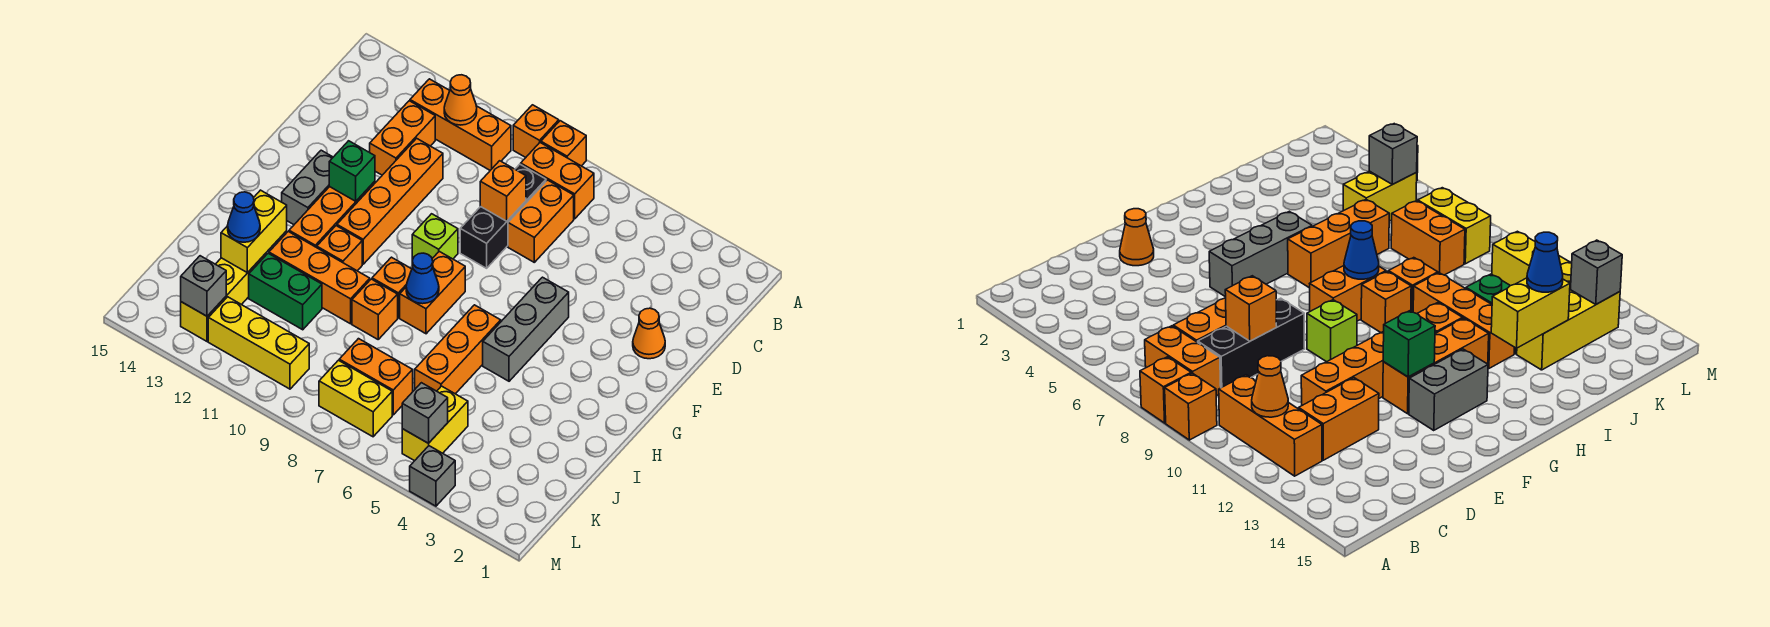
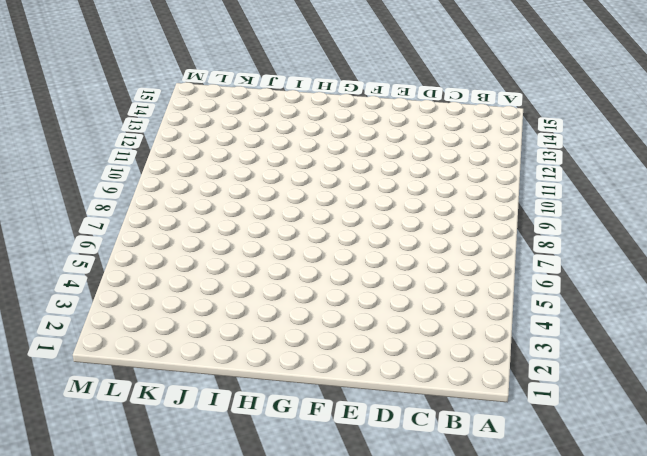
none -> orange brick A8 level 1
none -> orange brick A9 level 1
none -> orange brick B7:B8 level 1
none -> orange brick B10:B12 level 1

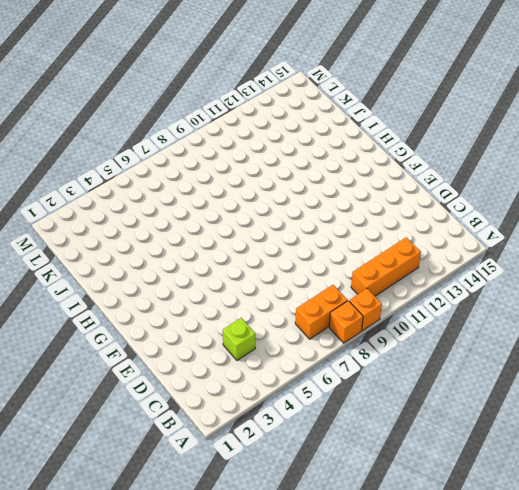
lime brick C4 level 1 -> lime brick F9 level 1
none -> orange brick C7:D7 level 1
none -> black brick C8:E8 level 1
none -> orange brick C12:D12 level 1
none -> orange brick D11:G11 level 1

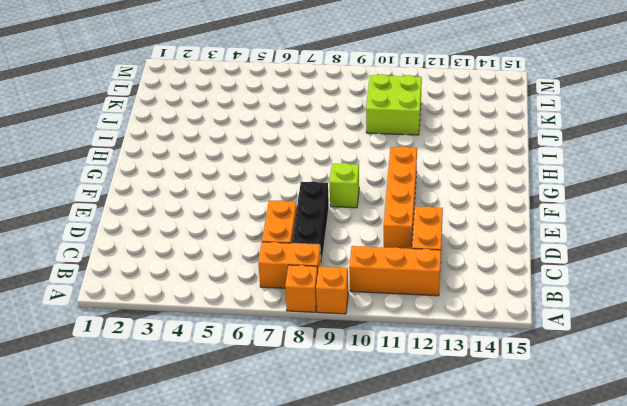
lime brick J10:K11 level 1 -> green brick J11:J12 level 1
none -> orange cone E2 level 1
none -> grey brick F5:H5 level 1
none -> orange brick F12:H12 level 1
none -> grey brick F13:G13 level 1

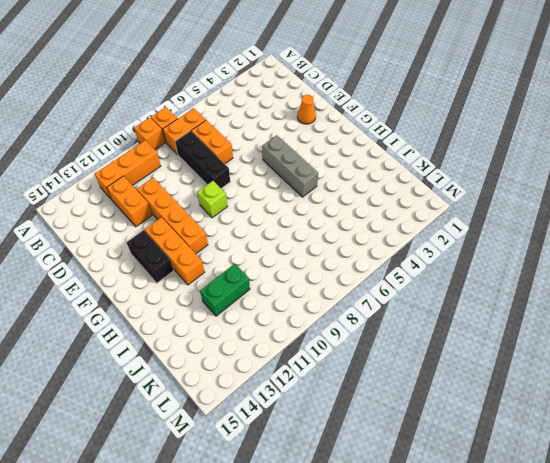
black brick F13:G13 level 1 -> grey brick F13:G13 level 1
none -> orange brick G8:H8 level 1
none -> orange brick H6:J6 level 1
none -> orange brick H9 level 1
none -> orange brick H11 level 1

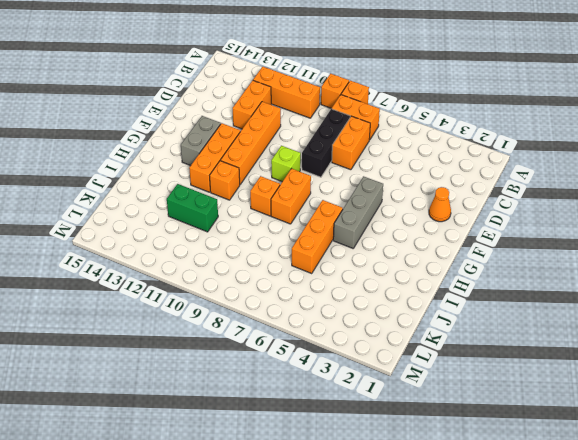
none -> orange brick I9 level 1
none -> orange brick I10:I12 level 1
none -> yellow brick J13:L13 level 1
none -> yellow brick K5:L5 level 1

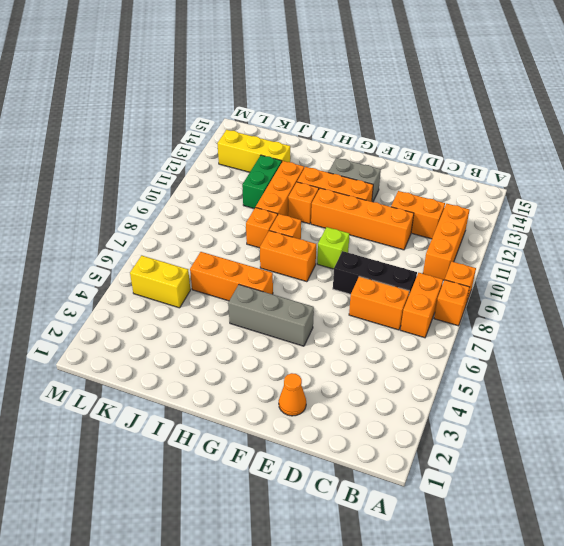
none -> orange brick K7:K8 level 1
none -> yellow brick L7:L8 level 1
none -> yellow brick L10:L12 level 1
none -> grey brick M4 level 1

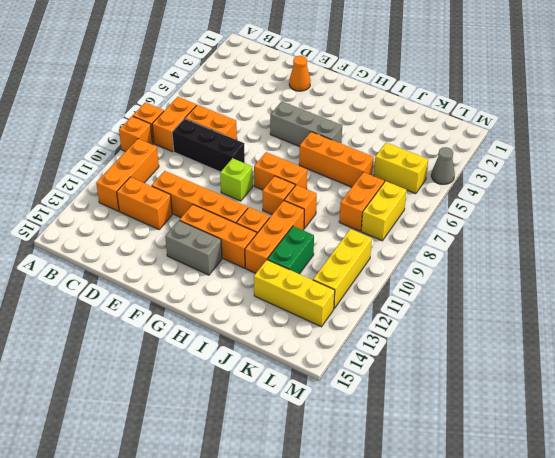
grey cone M4 level 1 -> grey brick M4 level 1
none -> orange cone B11 level 2
none -> orange brick D8 level 2
none -> green brick F12 level 2
none -> blue cone H8 level 2

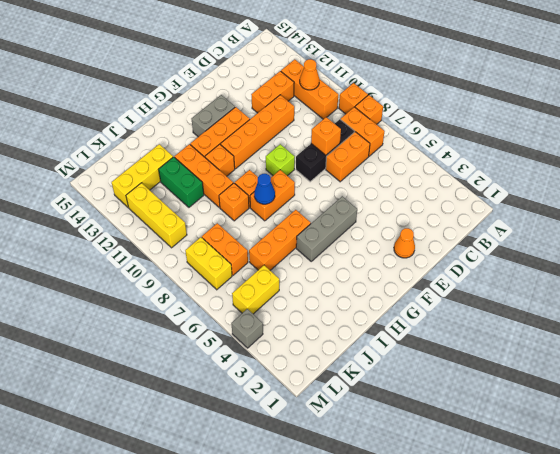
none -> green brick F12 level 2
none -> yellow brick I13:J13 level 2
none -> grey brick L5 level 2
none -> grey brick L13 level 2

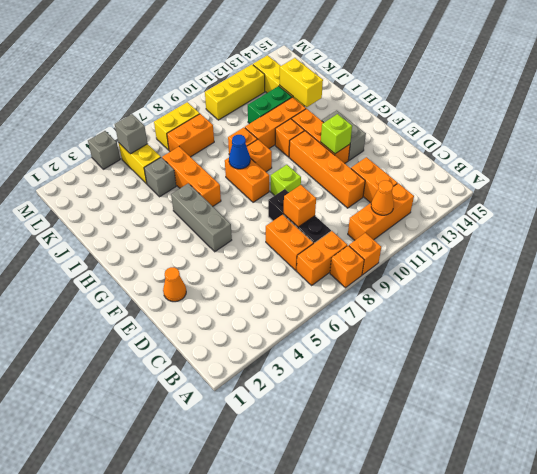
lime brick F12 level 2 -> green brick F12 level 2
grey brick J5 level 1 -> grey brick L13 level 2
none -> blue cone J13 level 3

